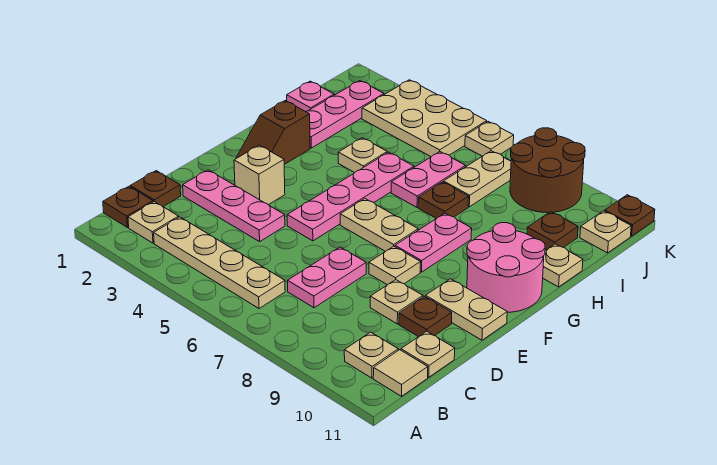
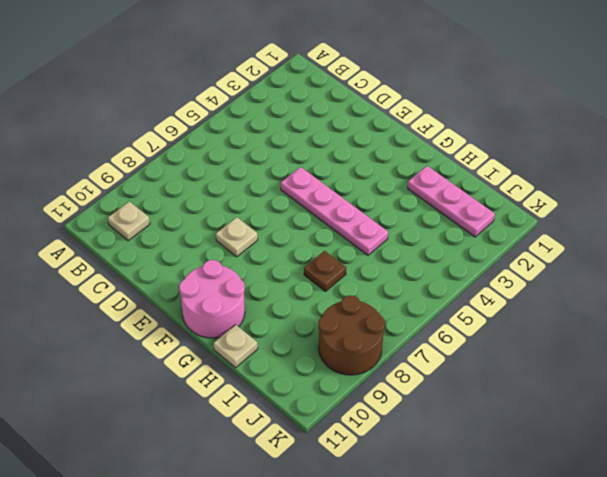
none -> brown plate B1 level 1
none -> tan plate B2 level 1
none -> tan plate B3:B6 level 1
none -> tan tile B11 level 1

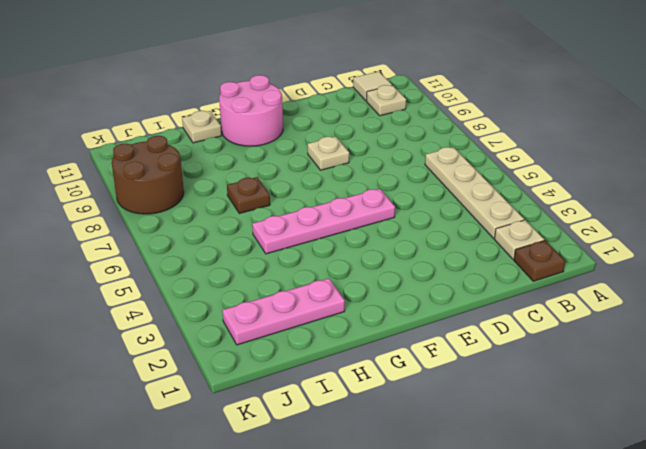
none -> brown plate C1 level 1
none -> pink plate C7:D7 level 1
none -> tan plate C11 level 1
none -> pink plate D2:D4 level 1

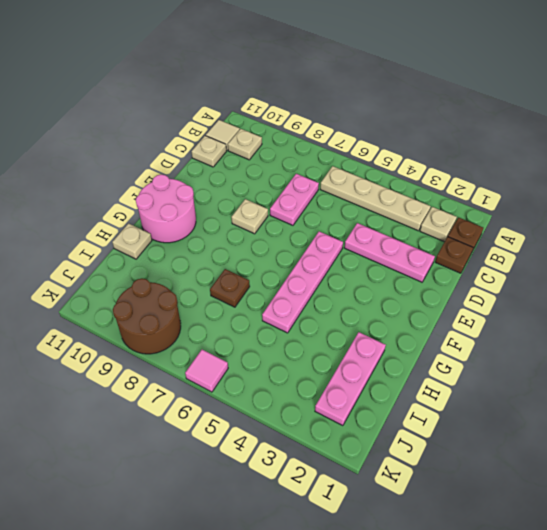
pink tile K6 level 1 -> tan plate K6 level 1
none -> tan plate D9 level 1
none -> brown plate D10 level 1
none -> tan brick E3 level 1
none -> tan plate E10:E11 level 1

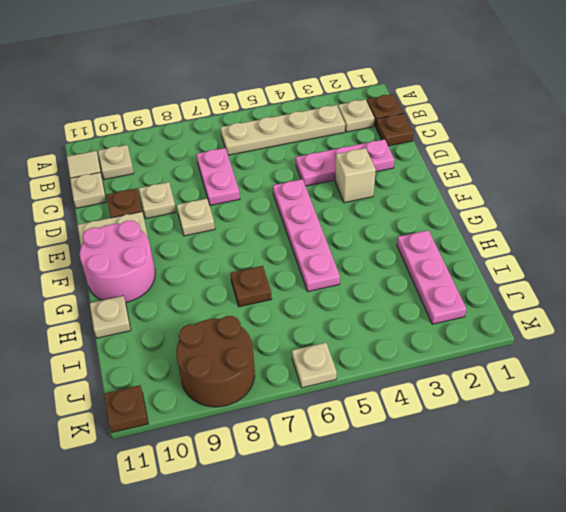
none -> brown slope F2:G2 level 1 top G
none -> tan plate F6:F7 level 1
none -> pink plate F8:G8 level 1
none -> tan plate H4 level 1

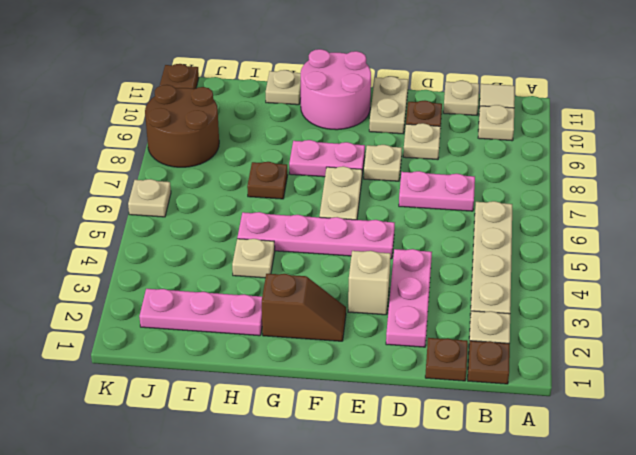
none -> pink plate H6:I6 level 1
none -> pink plate I1 level 1
none -> tan plate I7:J7 level 1
none -> brown plate I10 level 1

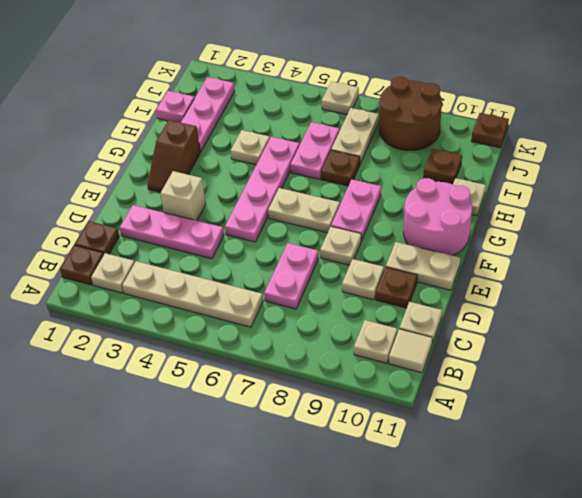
none -> tan plate J3:K5 level 1
none -> tan plate J11 level 1

